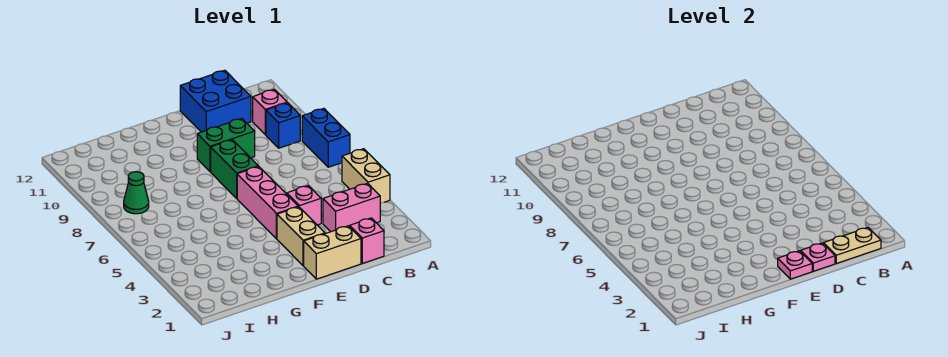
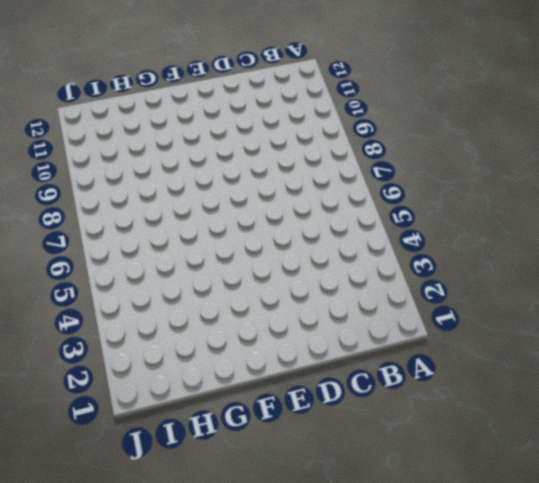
none -> tan brick A4:A5 level 1
none -> blue brick A7:A8 level 1
none -> pink brick B3:C3 level 1

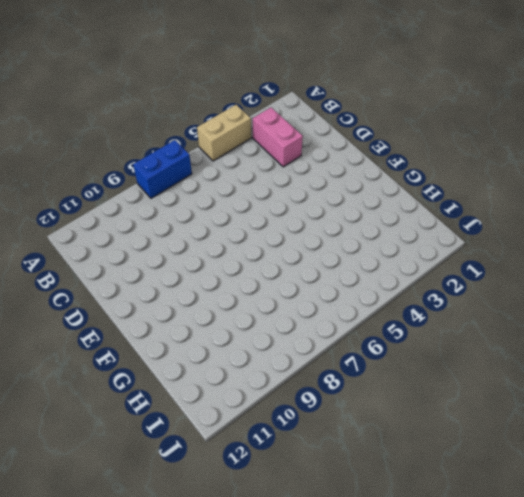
none -> blue brick B9 level 1
none -> pink brick B10 level 1
none -> pink brick C1 level 1

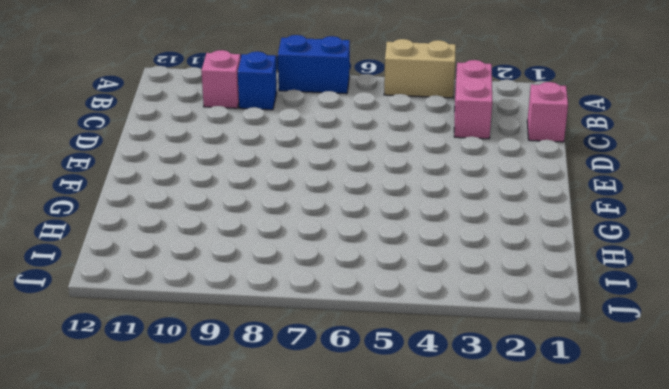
none -> blue brick C11:D12 level 1
none -> tan brick D1:E1 level 1
none -> pink brick D4 level 1

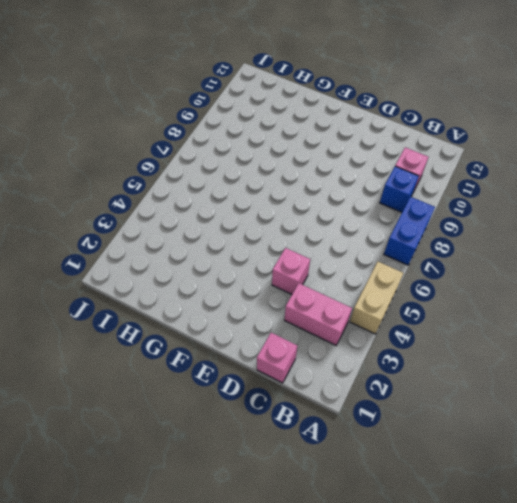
none -> blue brick C11:D12 level 1
none -> tan brick D1:E1 level 1
none -> green brick D9:E9 level 1

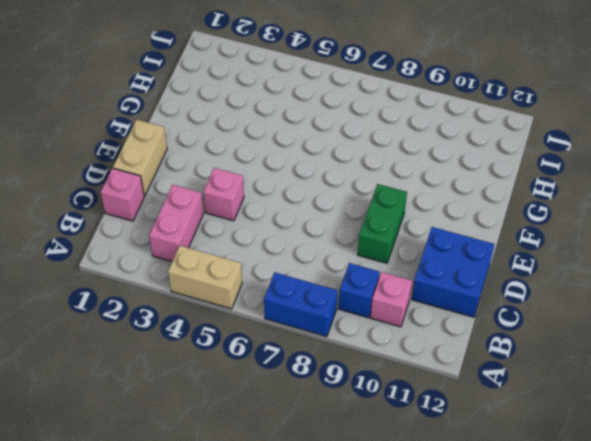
none -> tan brick E2:E3 level 1
none -> pink brick E4:E6 level 1
none -> green brick E7:E8 level 1

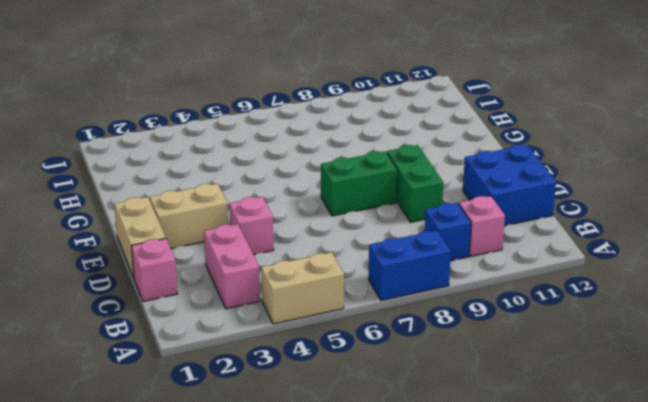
none -> pink brick E4:E6 level 1
none -> green cone I8 level 1
none -> tan plate B1:C1 level 2

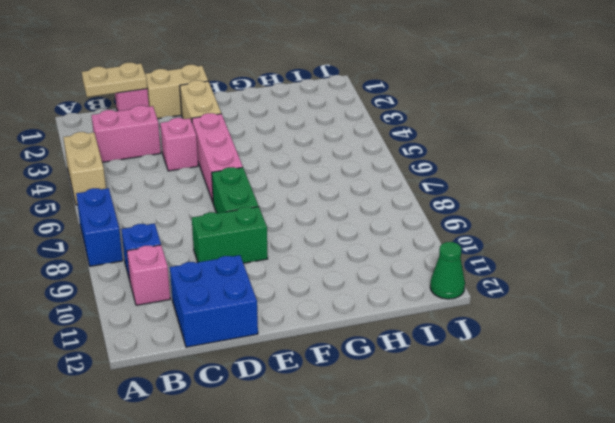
green cone J12 level 1 -> green cone I8 level 1
none -> pink plate D1 level 2
none -> pink plate E1 level 2

